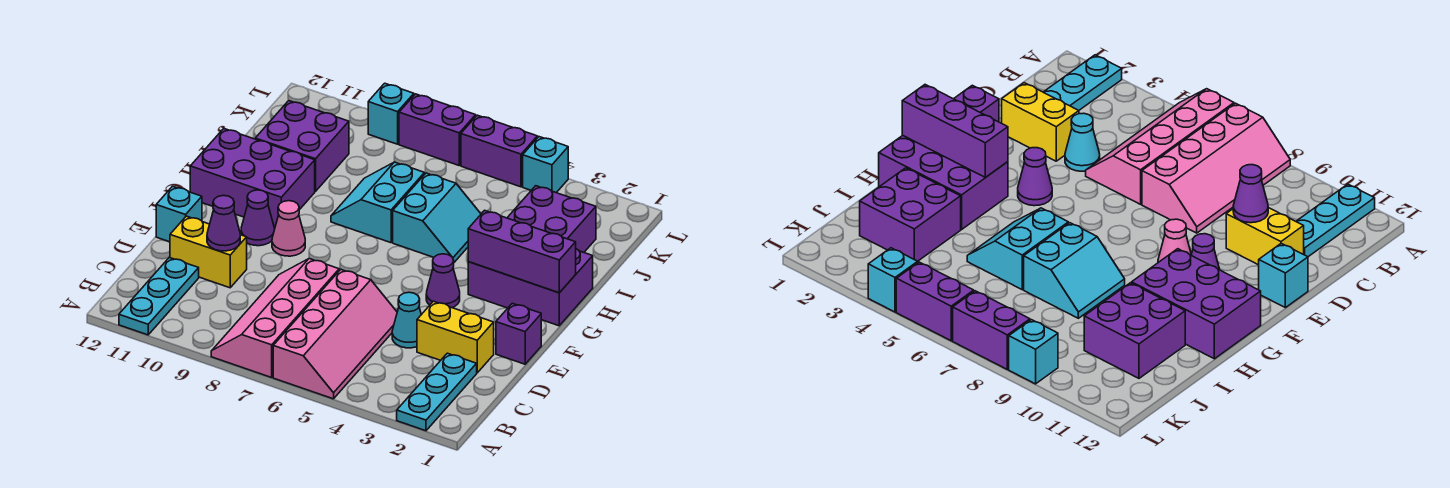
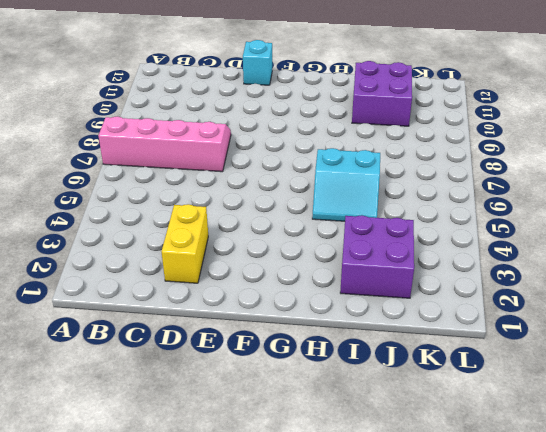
none -> cyan plate A2:C2 level 1
none -> pink slope A5:D6 level 1 top 6
none -> cyan plate A11:C11 level 1

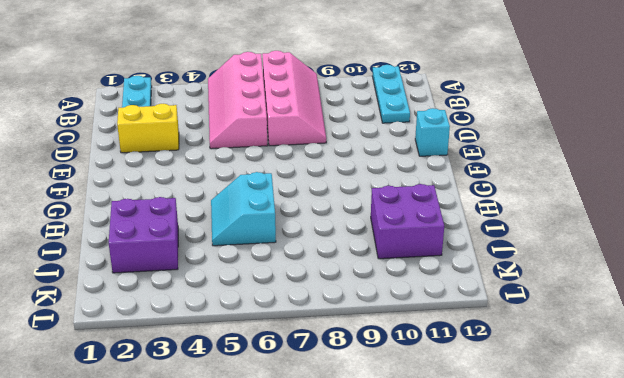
none -> cyan cone D4 level 1
none -> yellow brick D10:D11 level 1
none -> purple brick E1 level 1

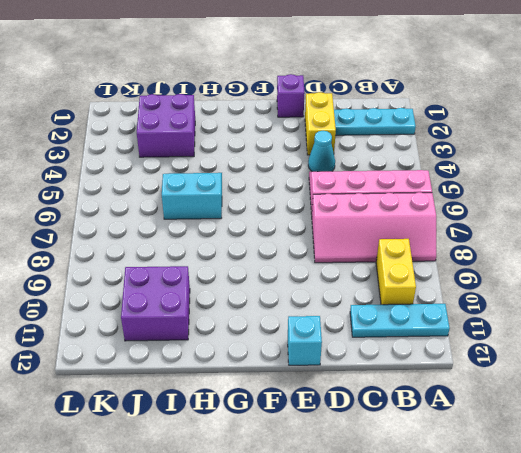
yellow brick B9:B10 level 1 -> yellow brick D10:D11 level 1
none -> purple cone F4 level 1
none -> pink cone F9 level 1
none -> purple cone F10 level 1

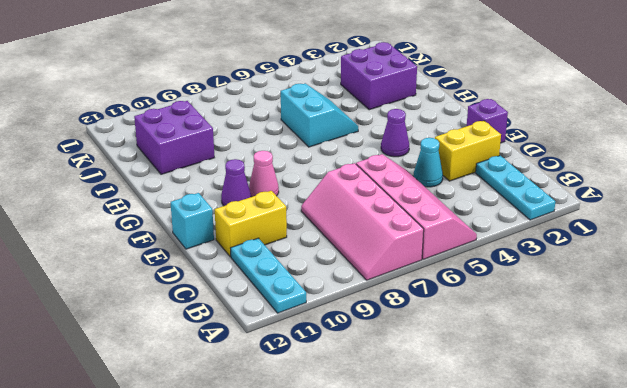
none -> purple brick G1:H3 level 1
none -> purple brick G10:H12 level 1
none -> cyan slope H7:I8 level 1 top 7

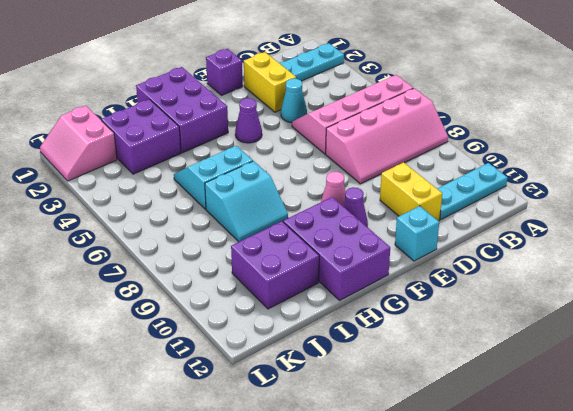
pink slope K1:L2 level 1 top K -> none
none -> cyan brick L4 level 1
none -> purple brick L5:L6 level 1
none -> purple brick L7:L8 level 1

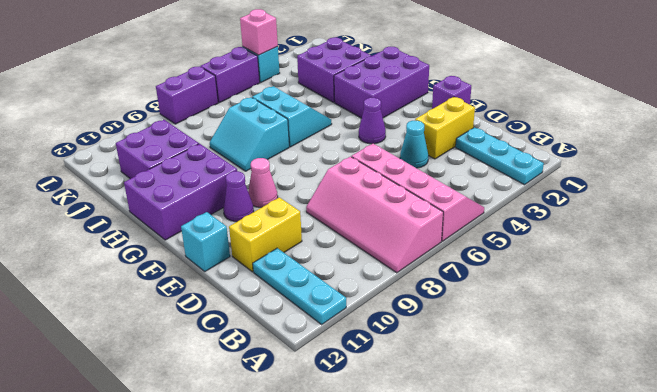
pink brick L4 level 2 -> none
none -> cyan brick L9 level 1
none -> purple cone D10 level 2
none -> purple brick G1:G3 level 2

